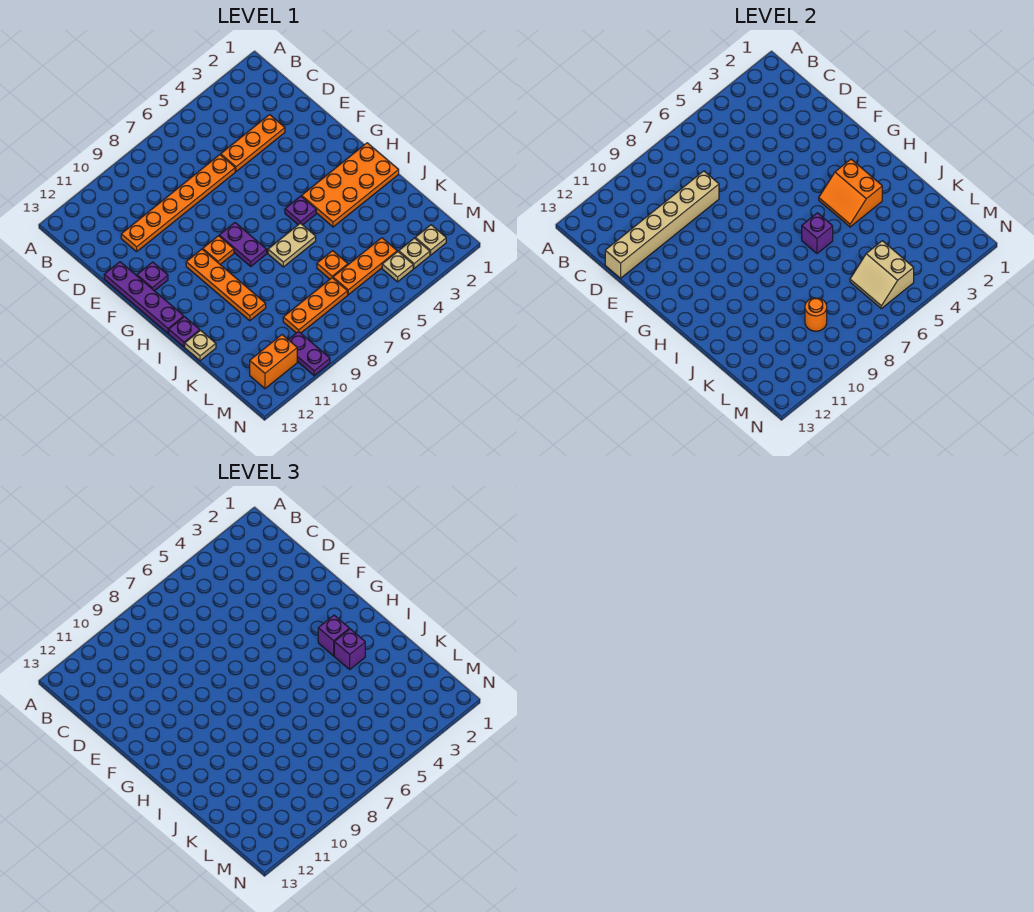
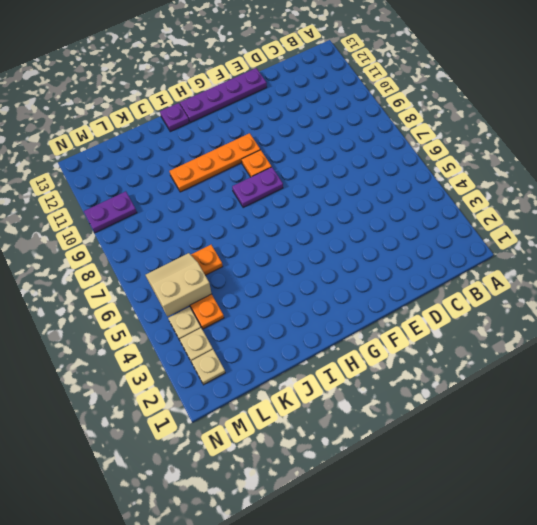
none -> orange plate D3:D5 level 1
none -> orange plate D6:D11 level 1
none -> purple plate F12 level 1

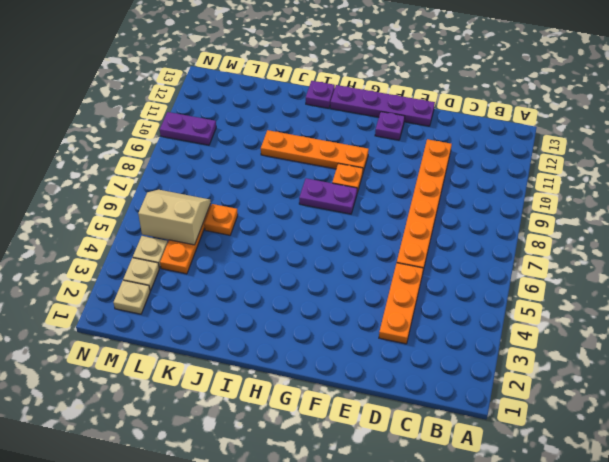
none -> orange plate H1:I4 level 1
none -> purple plate H5 level 1
none -> tan plate I6:I7 level 1

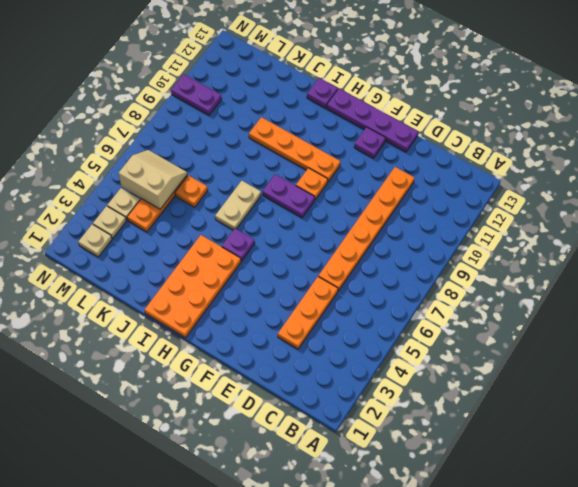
none -> tan plate J13 level 1
none -> orange plate L7:L9 level 1
none -> orange brick M11:M12 level 1

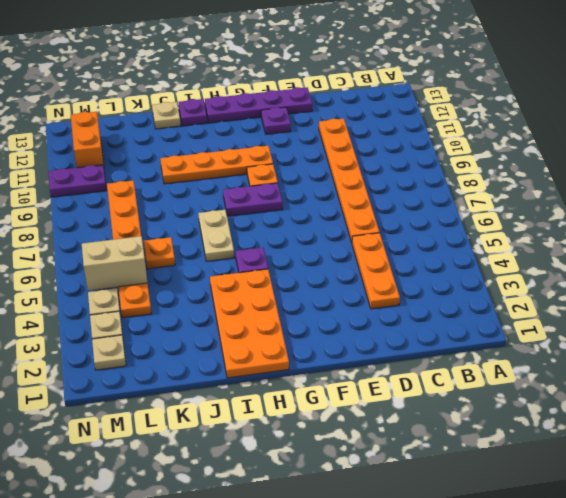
none -> tan brick D8:D13 level 2
none -> orange slope H3:I4 level 2 top 3
none -> purple brick I6 level 2

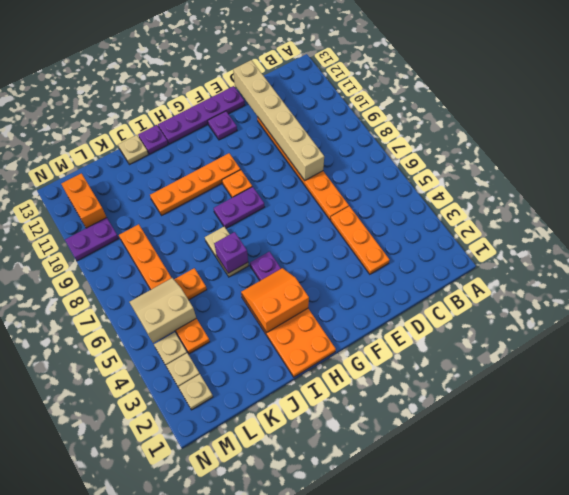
none -> orange round brick L9 level 2
none -> purple brick H3 level 3
none -> purple brick I3 level 3

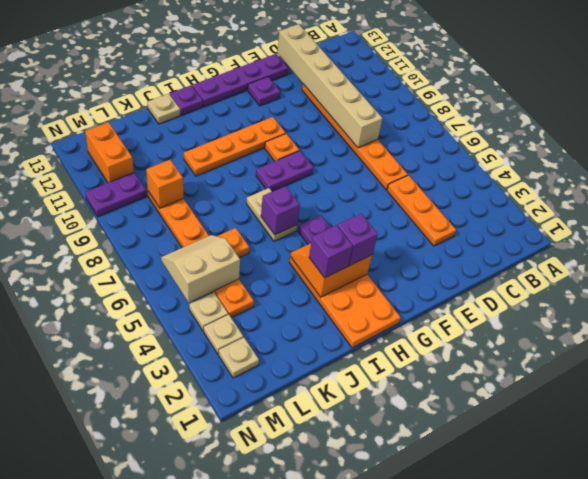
orange brick L9 level 2 -> orange round brick L9 level 2

